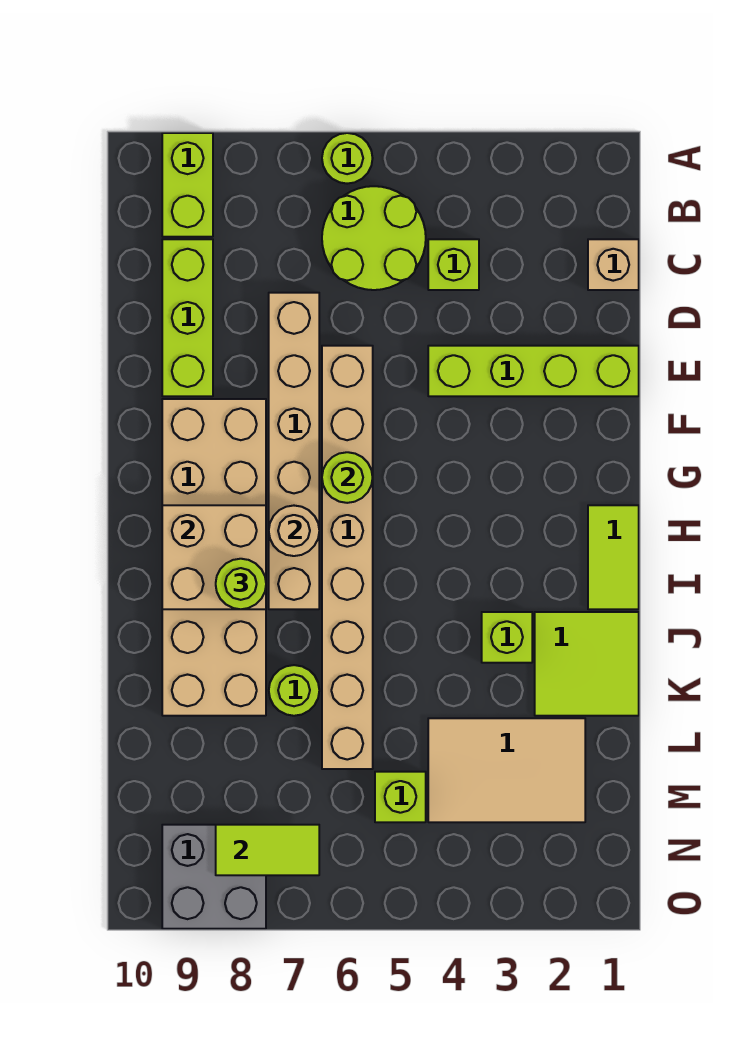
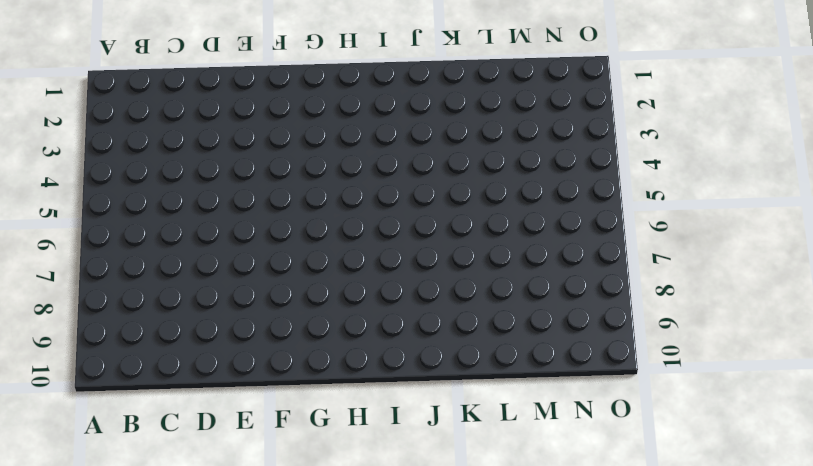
none -> lime round brick A6 level 1
none -> lime brick A9:B9 level 1
none -> lime round brick B5:C6 level 1

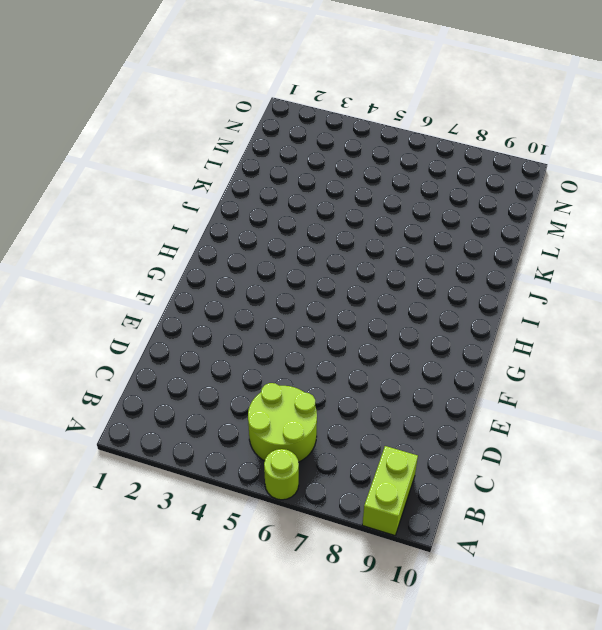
none -> tan brick C1 level 1
none -> lime brick C4 level 1
none -> lime brick C9:E9 level 1

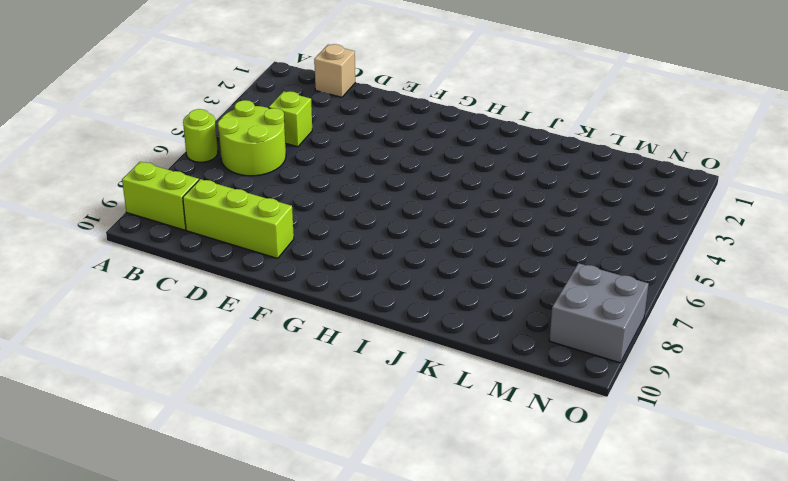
none -> tan brick D7:I7 level 1
none -> lime brick E1:E4 level 1
none -> tan brick E6:L6 level 1

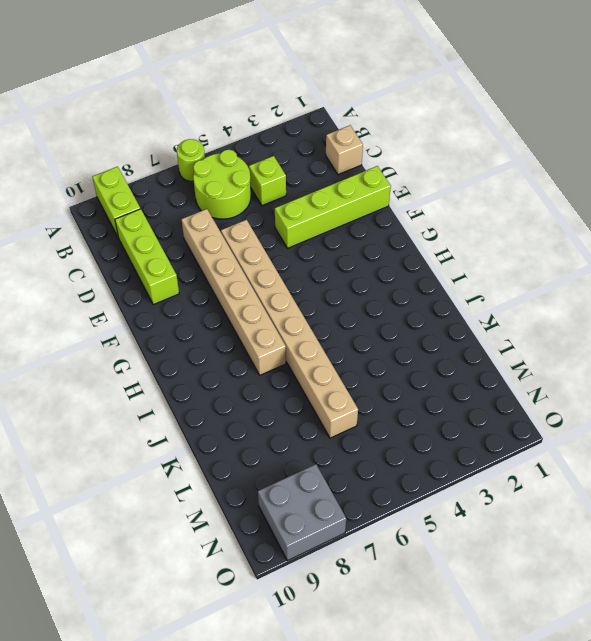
none -> tan brick F8:K9 level 1
none -> lime tile H1:I1 level 1
none -> lime tile J1:K2 level 1

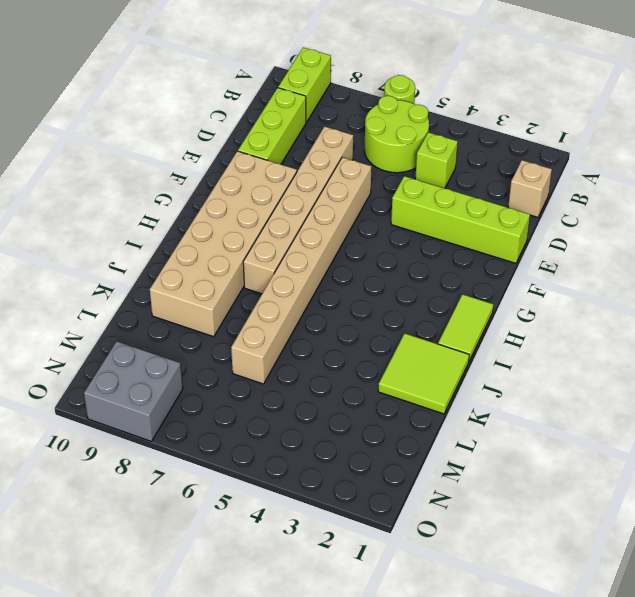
none -> lime brick J3 level 1
none -> lime round brick K7 level 1
none -> tan tile L2:M4 level 1

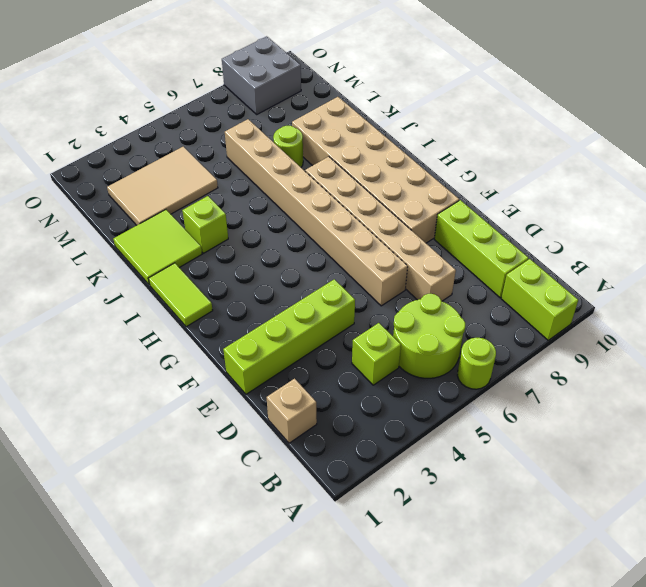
none -> lime brick M5 level 1
none -> lime round brick G6 level 2
none -> tan round brick H7 level 2

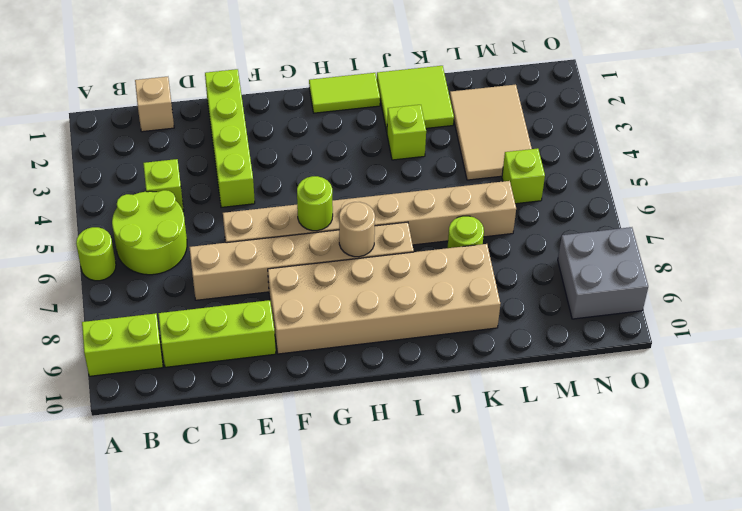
none -> tan brick H8:I9 level 2
none -> lime tile N7:N8 level 2
none -> lime round brick I8 level 3

